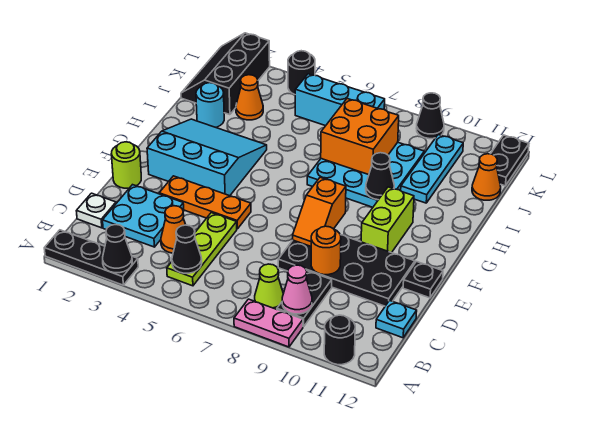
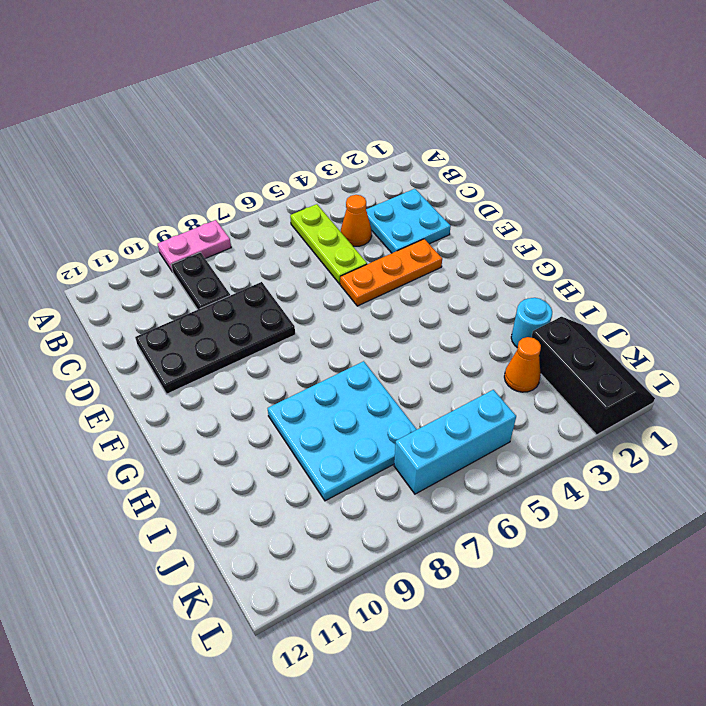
none -> black plate A1:A3 level 1
none -> black round brick A11 level 1
none -> lime cone B8 level 1
none -> white plate C1 level 1

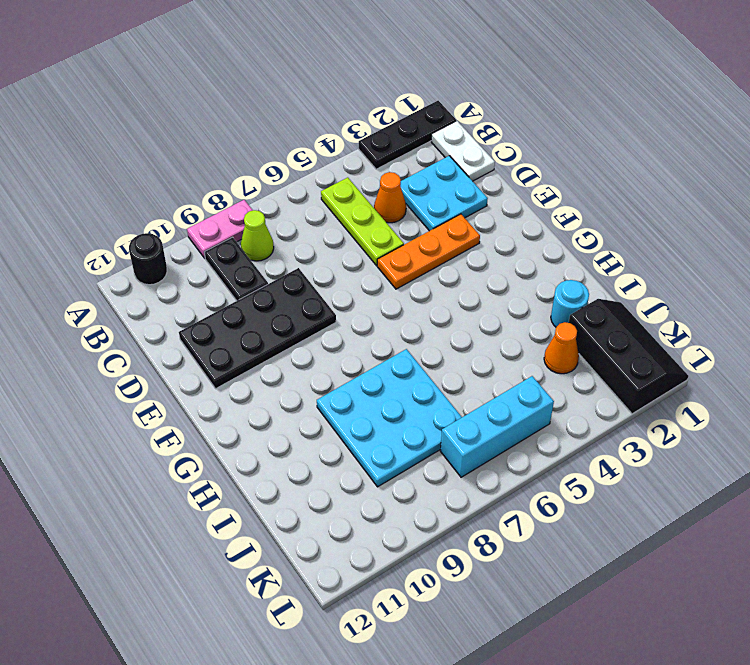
white plate B1:C1 level 1 -> white plate C1 level 1
none -> cyan plate C12 level 1
none -> lime round brick E1 level 1
none -> black plate E12 level 1
none -> cyan slope F2:H4 level 1 top F

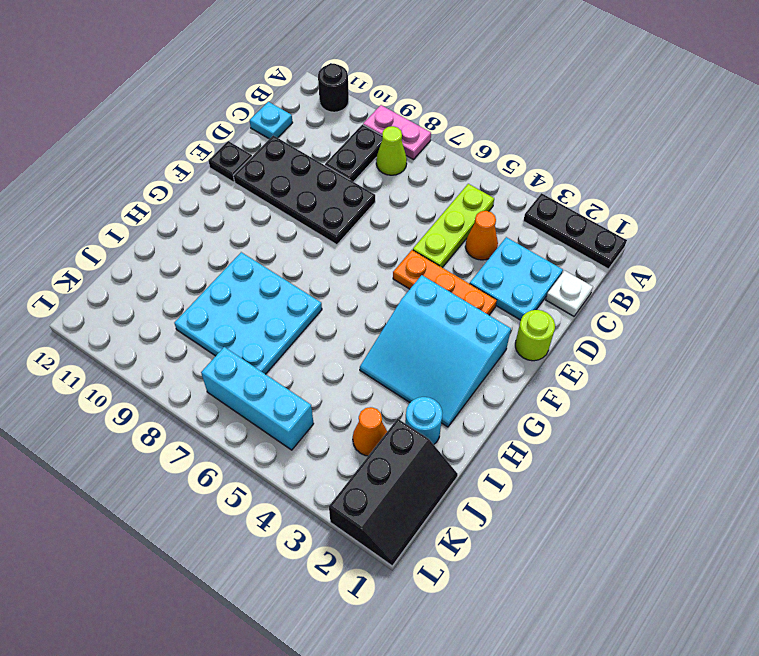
none -> lime brick F10:G10 level 1
none -> cyan plate I10:K10 level 1
none -> orange cone J12 level 1
none -> black plate K12:L12 level 1

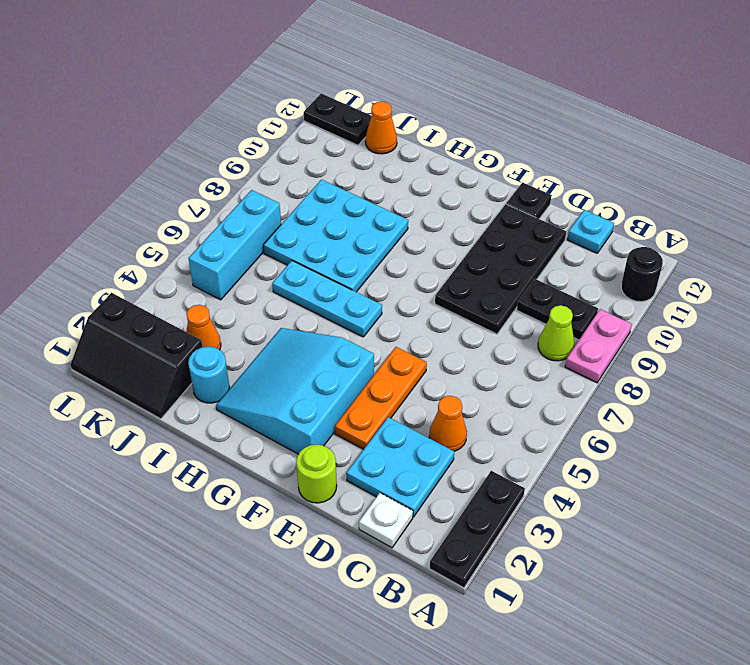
cyan plate G6:I6 level 1 -> cyan plate I10:K10 level 1
none -> lime plate B5:D5 level 1
none -> lime brick F10:G10 level 1
none -> black round brick L4 level 1
none -> black cone L9 level 1

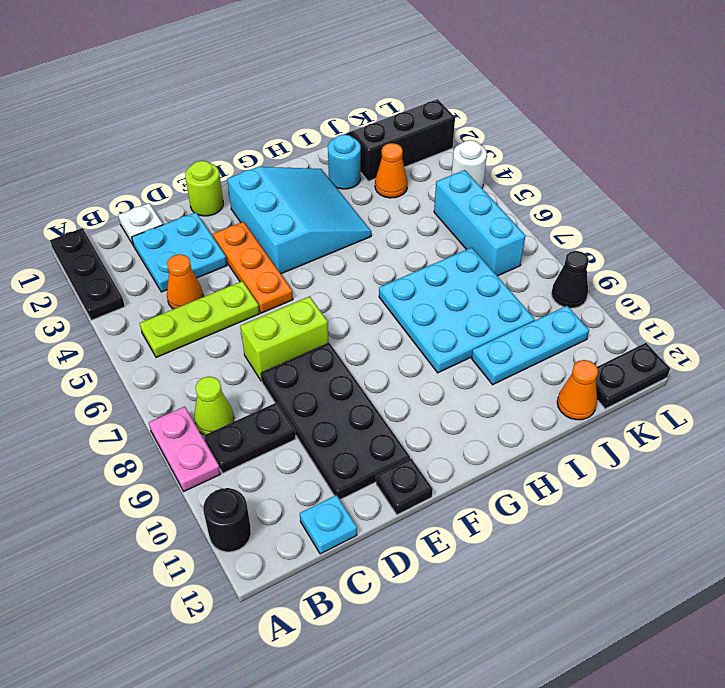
lime brick D7:E7 level 1 -> lime brick F10:G10 level 1
white round brick L4 level 1 -> black round brick L4 level 1
none -> black cone A3 level 2
none -> black cone B5 level 2
none -> pink cone B9 level 2
none -> orange round brick D9 level 2

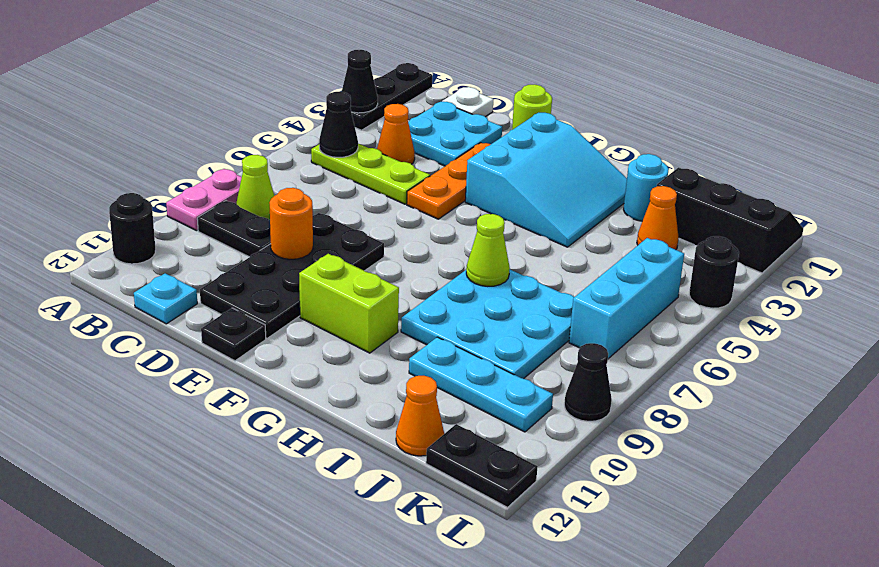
lime cone H7 level 2 -> none
none -> pink cone B9 level 2
none -> orange slope E8:F8 level 2 top F
none -> black cone H9 level 2
none -> orange brick I7:J8 level 2

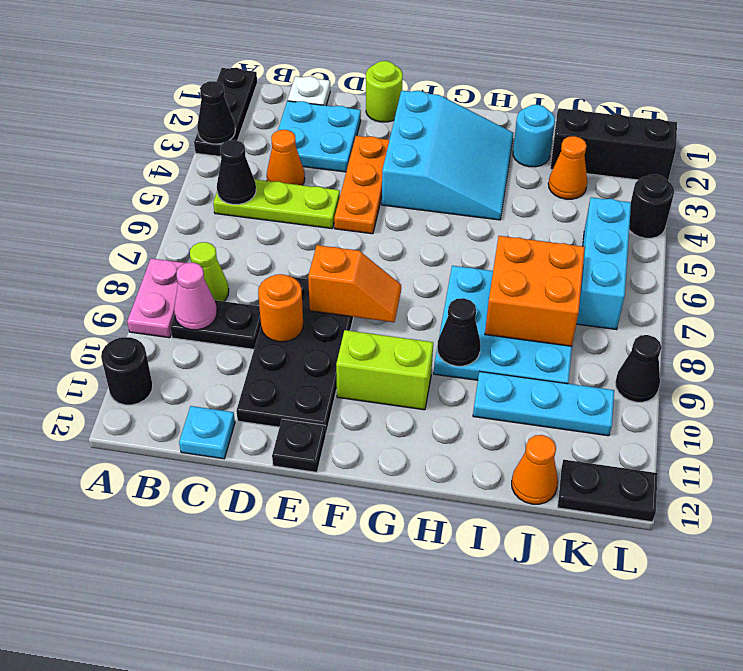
orange slope E8:F8 level 2 top E -> orange slope E8:F8 level 2 top F

